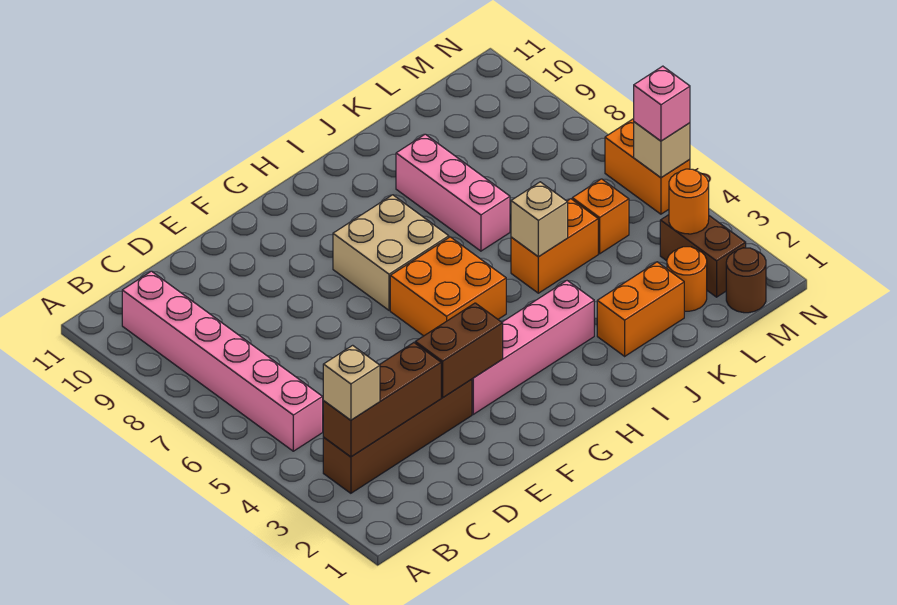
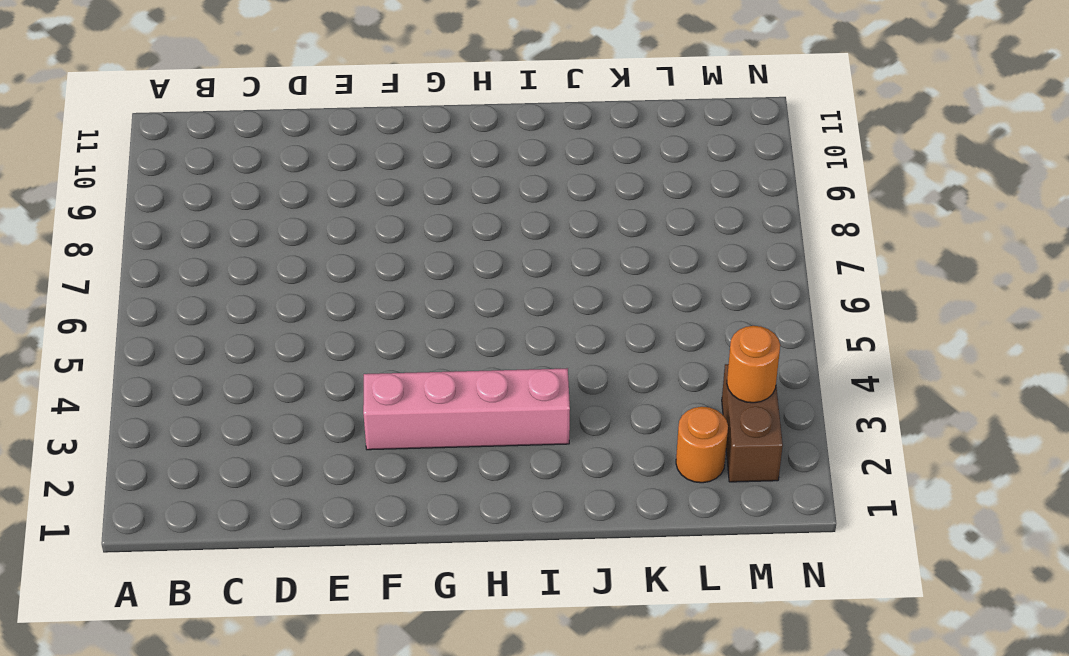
none -> brown brick B3:E3 level 1
none -> pink brick B5:B10 level 1
none -> orange brick G5:H6 level 1

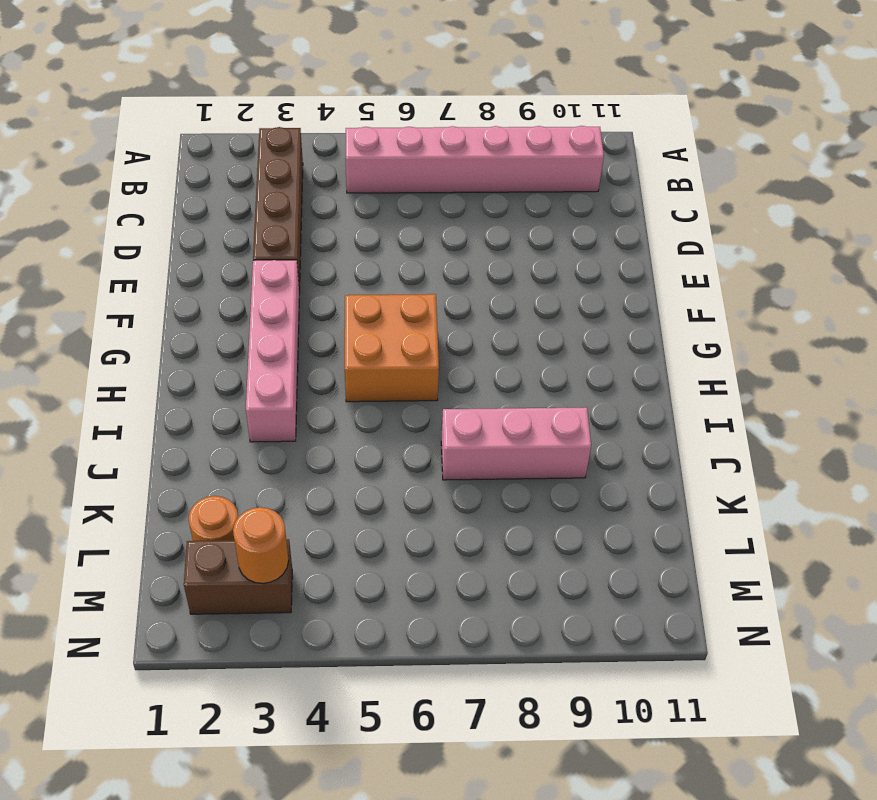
none -> tan brick G7:H8 level 1
none -> orange brick J2:K2 level 1
none -> orange brick J5:K5 level 1

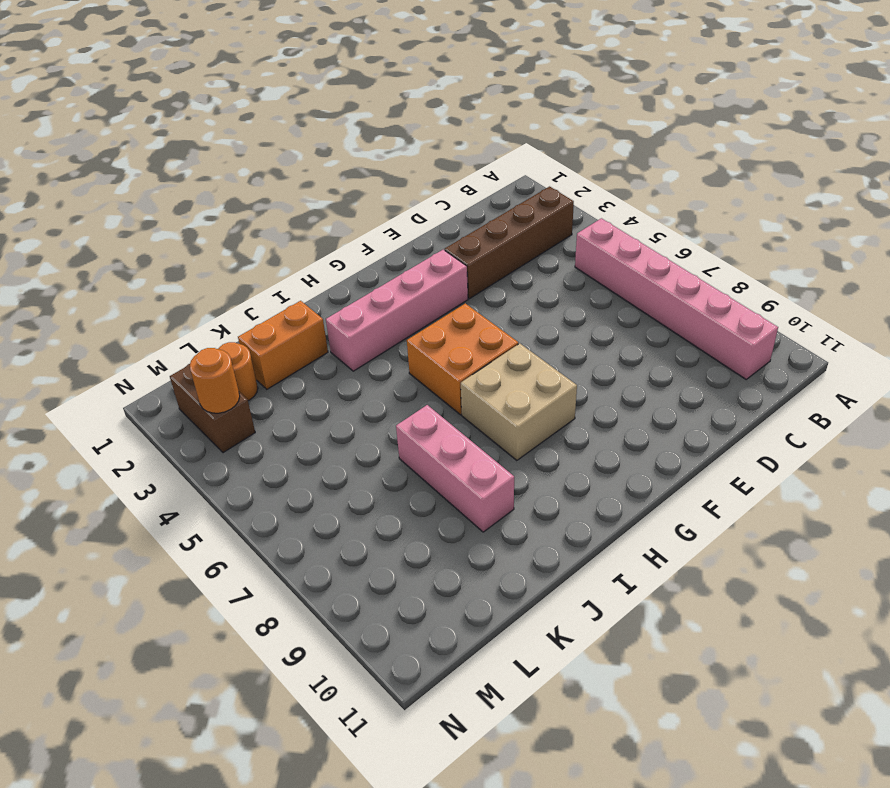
none -> orange brick J5:K5 level 1
none -> orange brick L5 level 1
none -> brown round brick M1 level 1

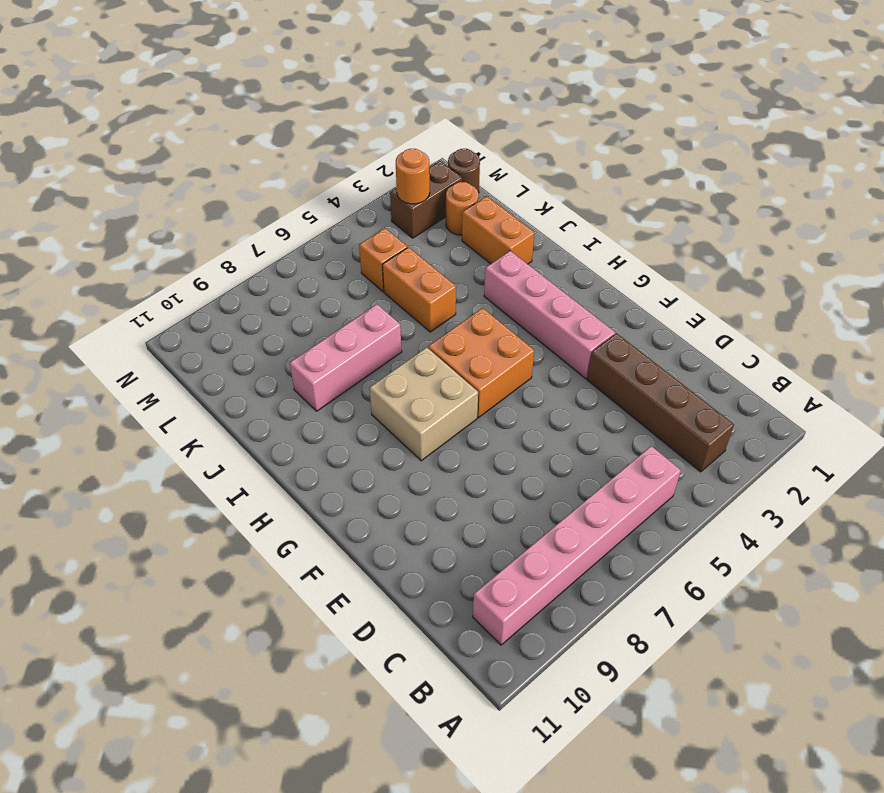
none -> orange brick N5:N6 level 1
none -> brown brick B3:D3 level 2
none -> brown brick E3:F3 level 2

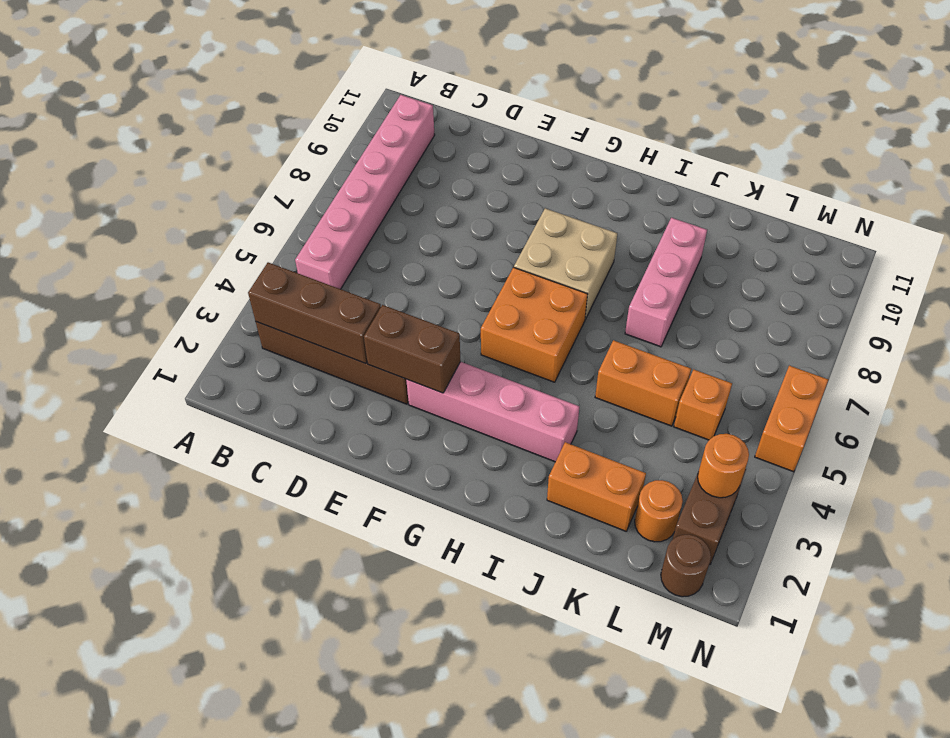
none -> tan brick J5 level 2
none -> tan brick N5 level 2
none -> tan brick B3 level 3

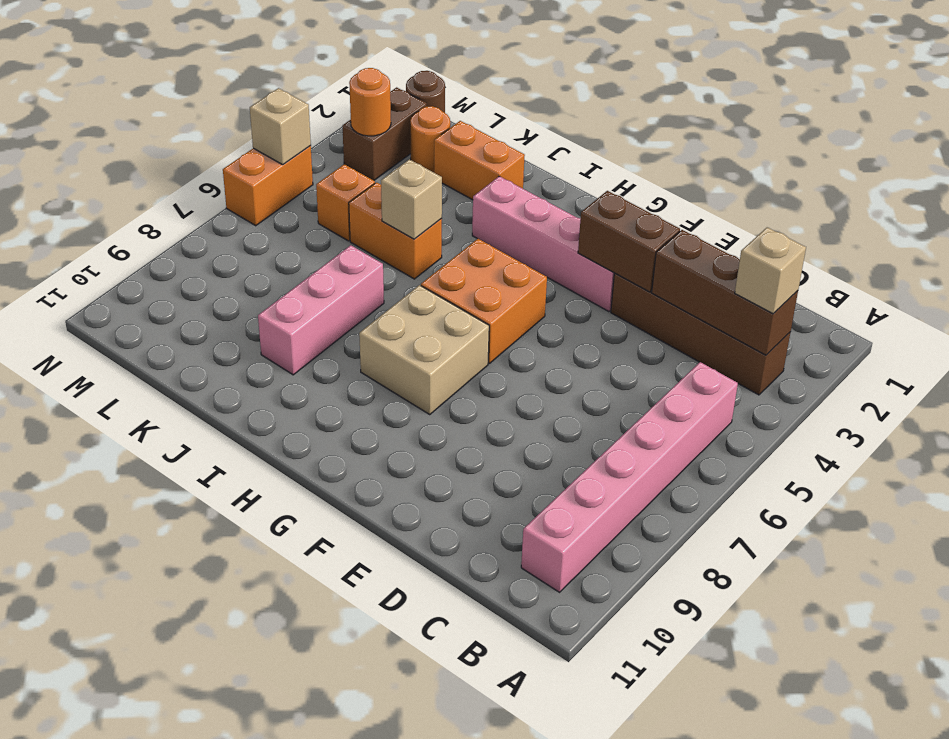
none -> pink brick N5 level 3

